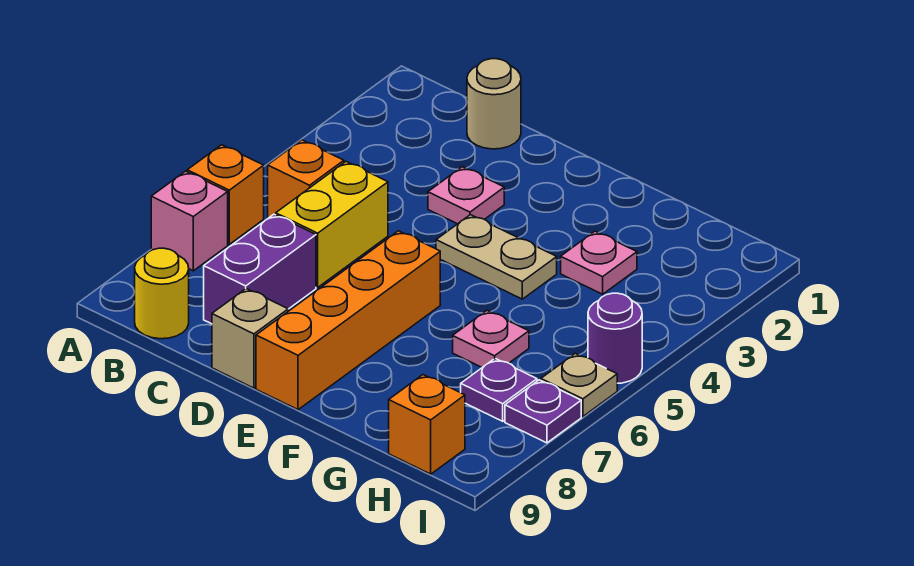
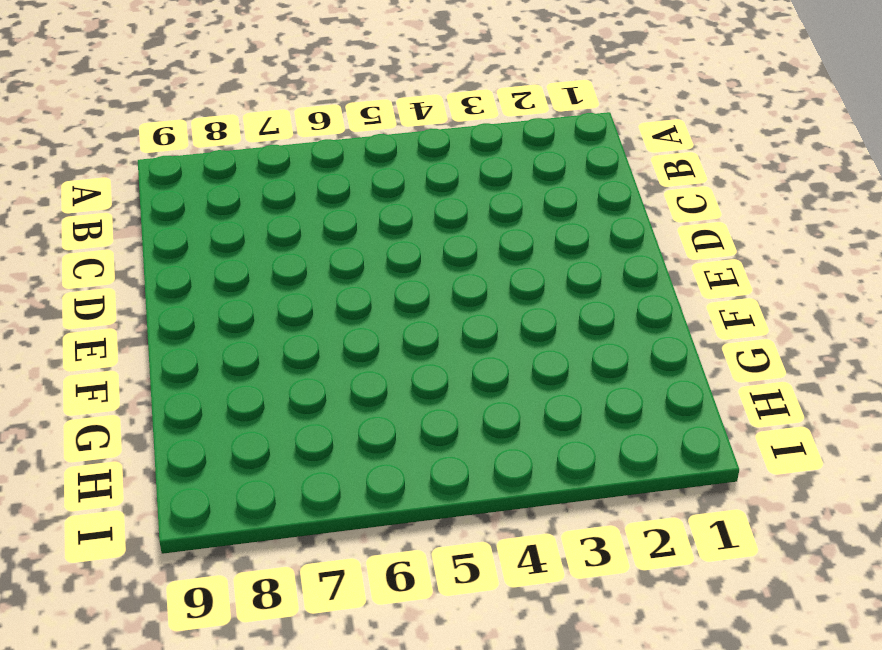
none -> orange brick A6 level 1
none -> pink brick A7 level 1
none -> orange brick B5 level 1

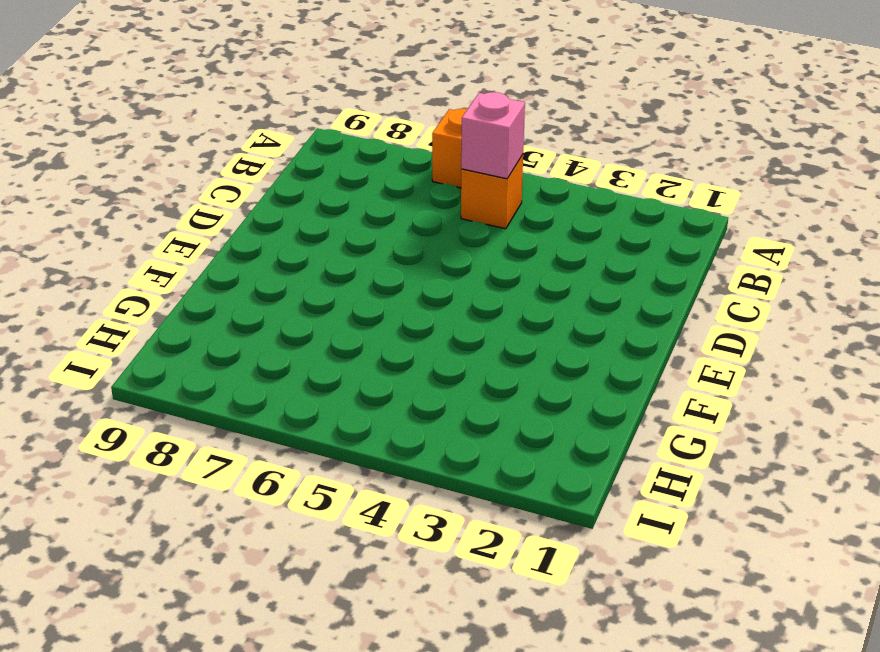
pink brick B5 level 2 -> pink brick A7 level 1
none -> yellow round brick B9 level 1
none -> tan round brick C1 level 1
none -> yellow brick C5:C6 level 1

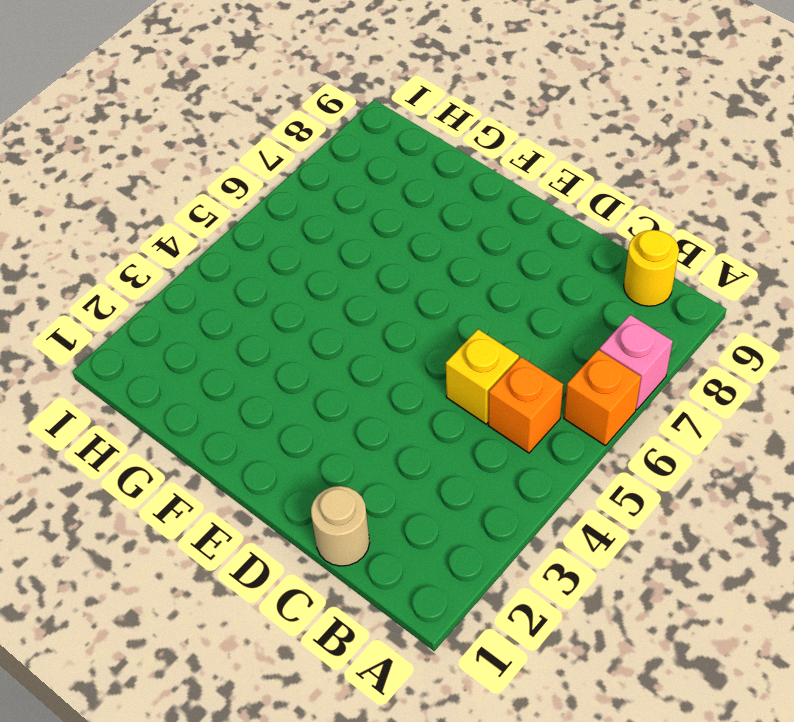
yellow brick C5 level 1 -> yellow brick C5:C6 level 1
none -> purple brick C7:C8 level 1
none -> pink plate D3 level 1
none -> tan brick D9 level 1

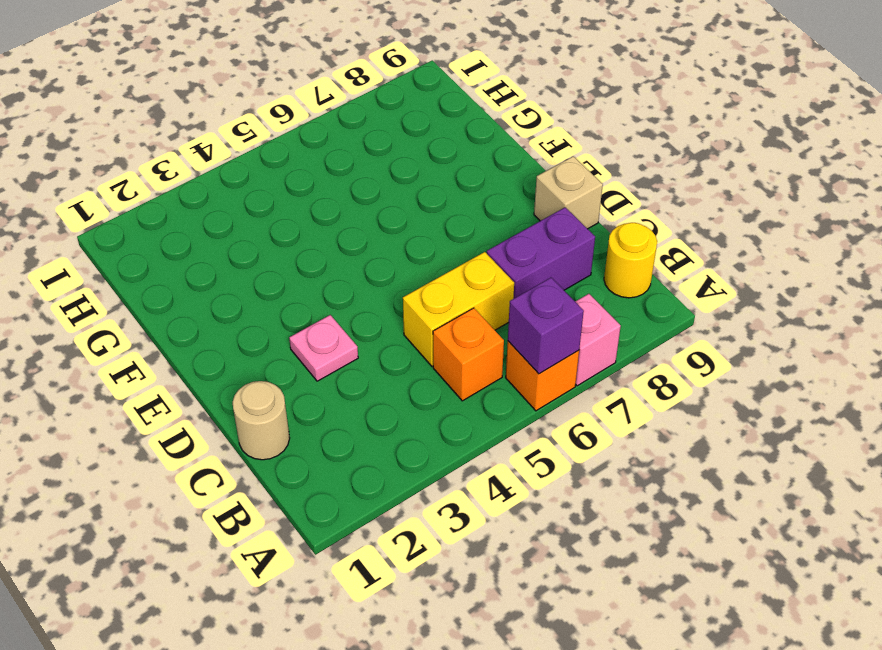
purple brick A6 level 2 -> none
none -> tan plate E4:F4 level 1
none -> orange brick E6:E9 level 1
none -> pink plate G3 level 1

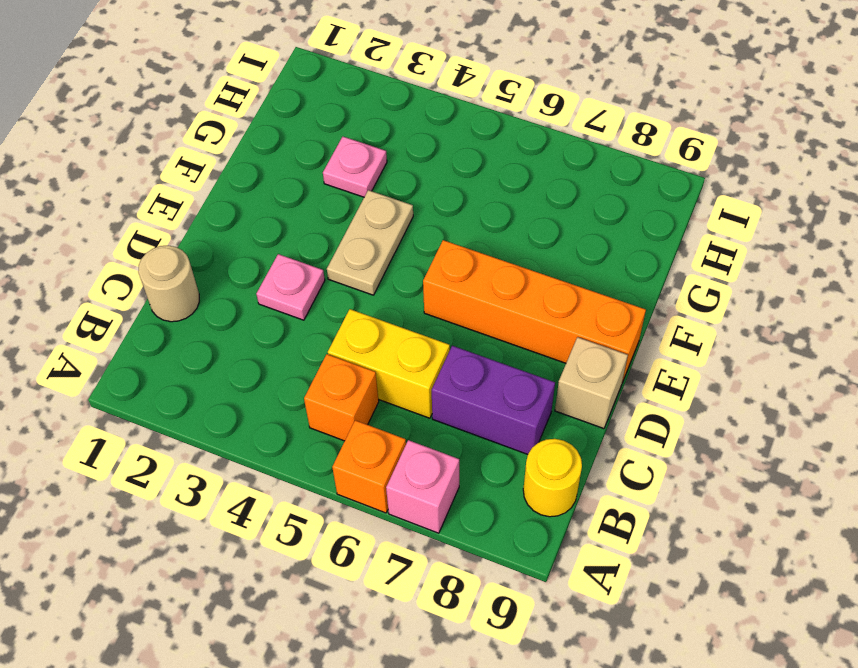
none -> pink plate G6 level 1
none -> purple plate H7 level 1
none -> orange brick H9 level 1

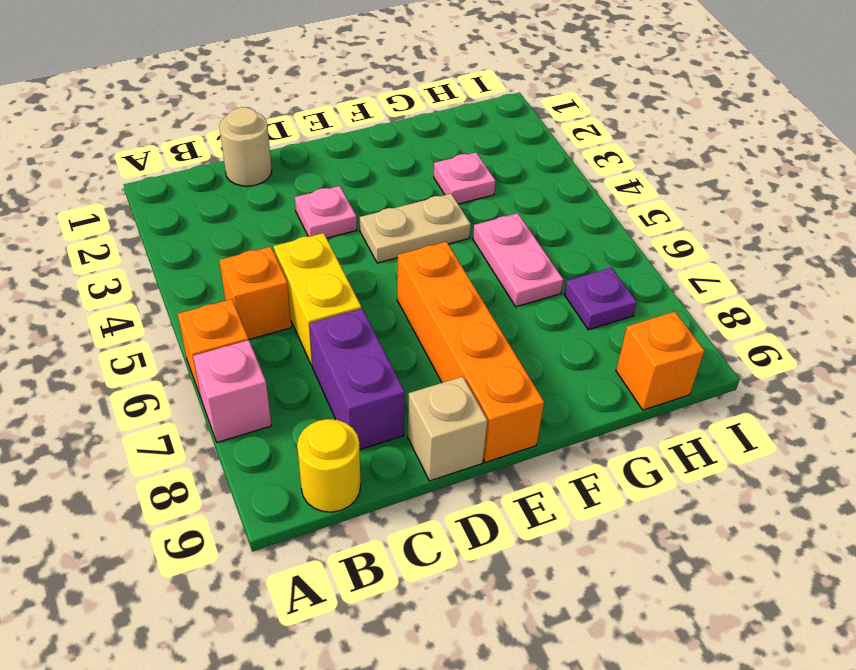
pink plate G5:G6 level 1 -> pink plate G6 level 1
none -> purple round brick I5 level 1
none -> tan plate I6 level 1
none -> purple plate I7 level 1

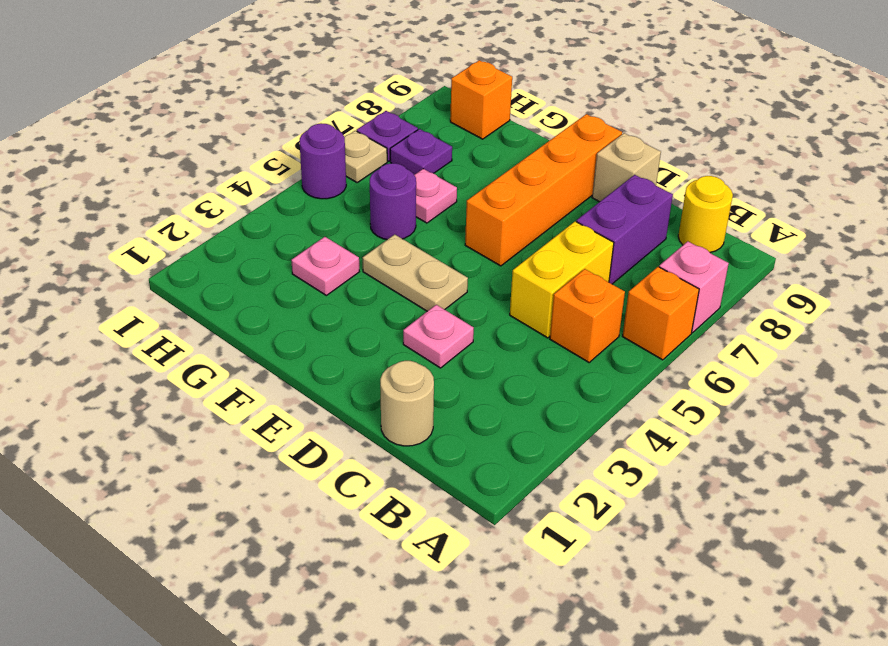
purple round brick G5 level 1 -> none

